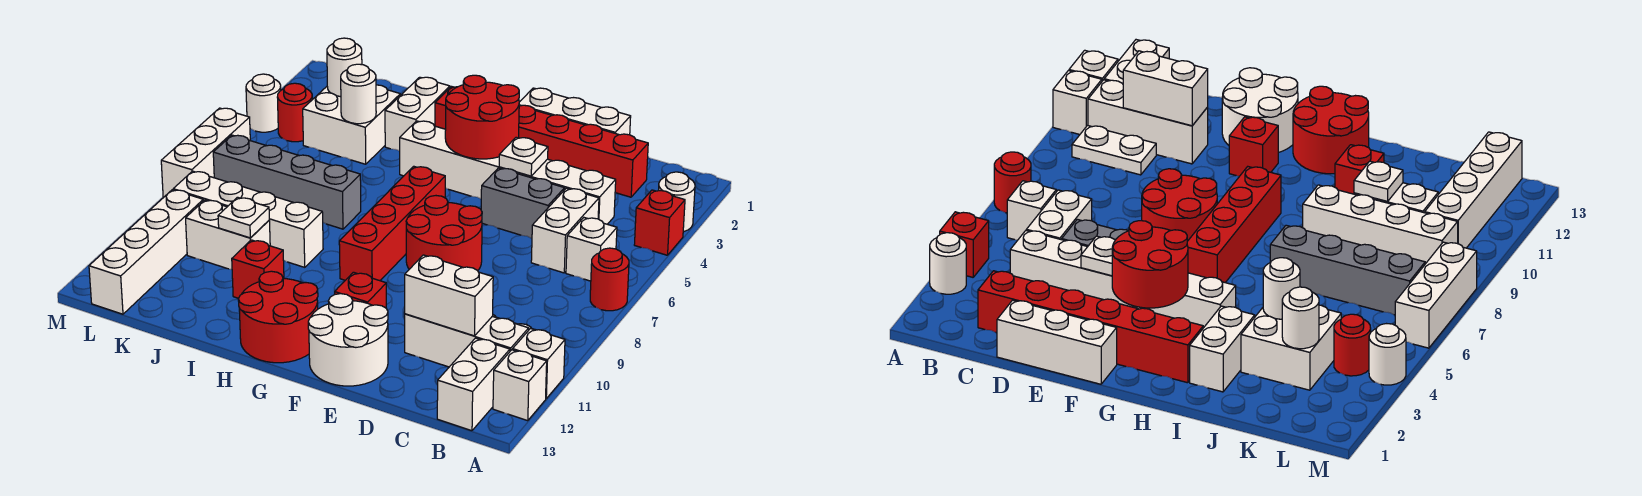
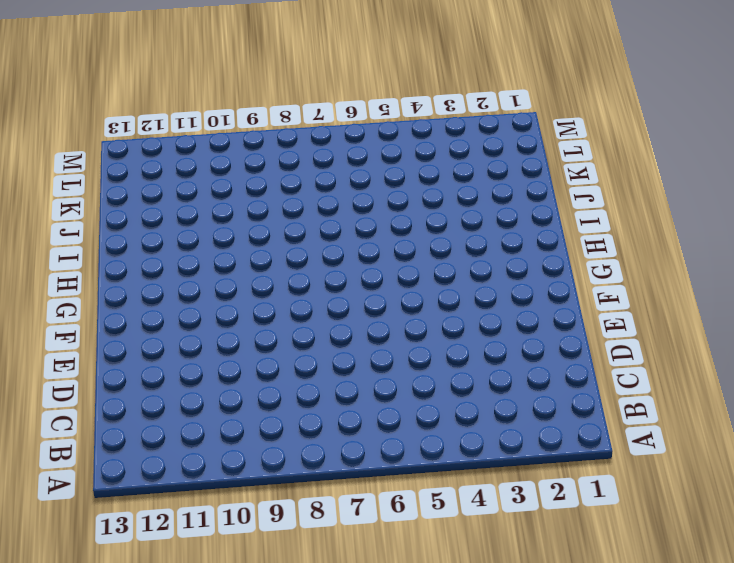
none -> white round brick A3 level 1
none -> red brick A4 level 1
none -> red round brick A7 level 1
none -> white brick A11 level 1

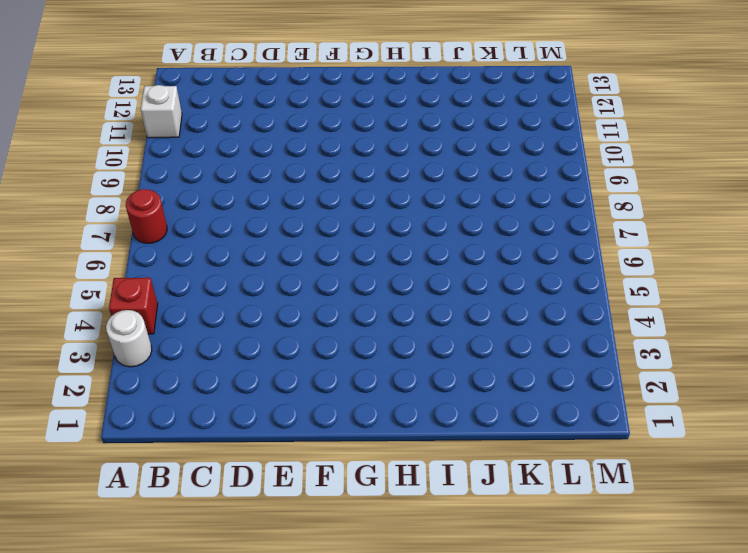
none -> white brick A12 level 1
none -> white brick B6 level 1
none -> white plate B10:C10 level 1
none -> white brick B11:D11 level 1

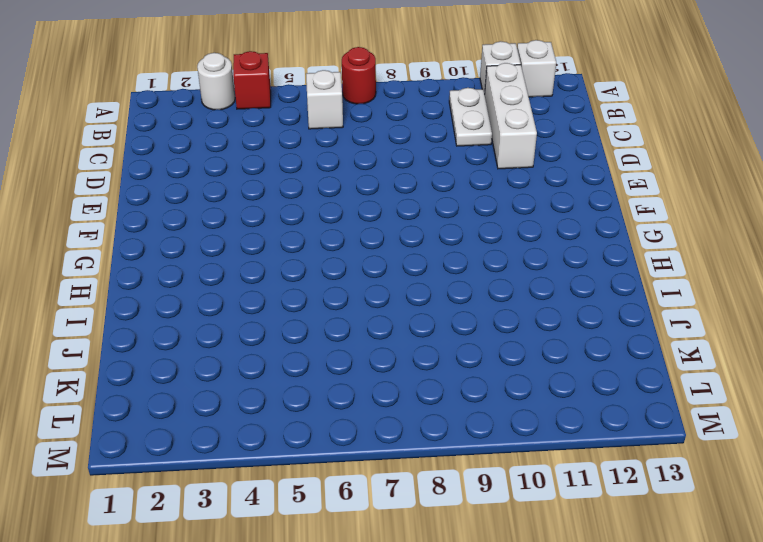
none -> white brick B12:B13 level 1
none -> red brick C2:H2 level 1
none -> white brick C4:H4 level 1
none -> white brick C5:C6 level 1

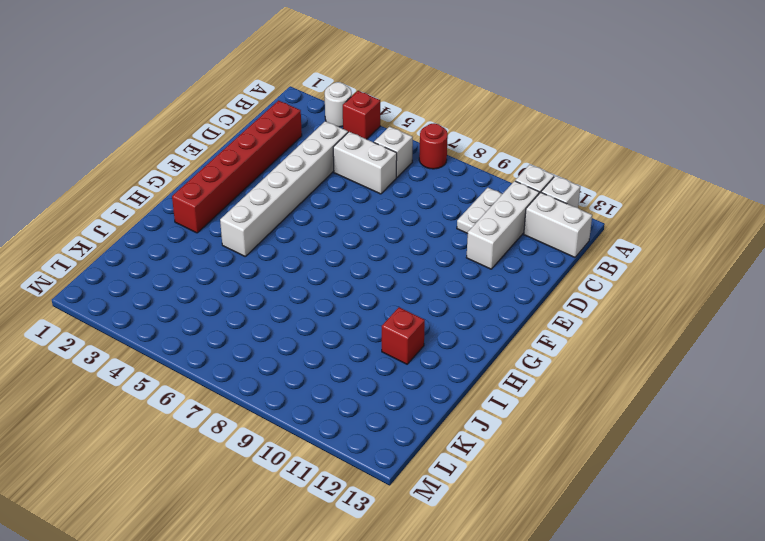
none -> white brick D1:F1 level 1
none -> grey brick D5:E5 level 1
none -> red round brick E7:F8 level 1
none -> white round brick E12:F13 level 1

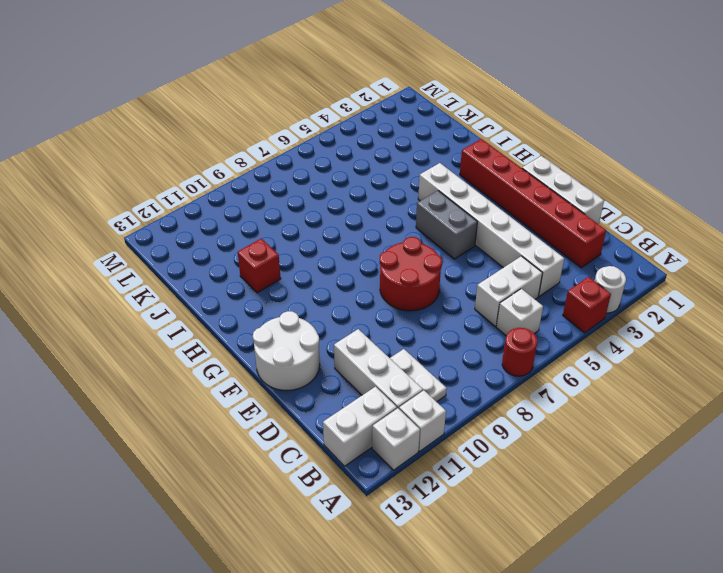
grey brick F5:G5 level 1 -> grey brick D5:E5 level 1
none -> red brick F11 level 1
none -> red brick G6:G9 level 1
none -> red round brick G12:H13 level 1
none -> white brick I2:I3 level 1

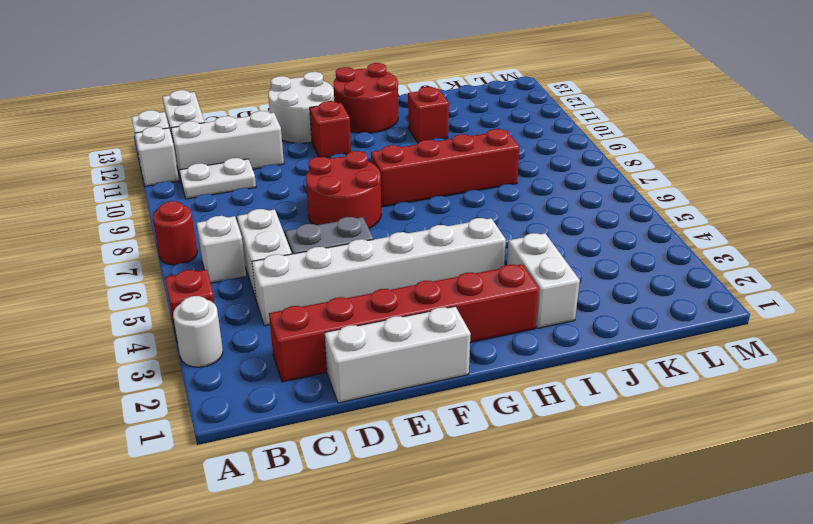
red brick G8:J8 level 1 -> red brick G6:G9 level 1
none -> grey brick I7:L7 level 1
none -> white brick I9:L9 level 1
none -> white brick J3:K4 level 1
none -> white brick J10:K10 level 1

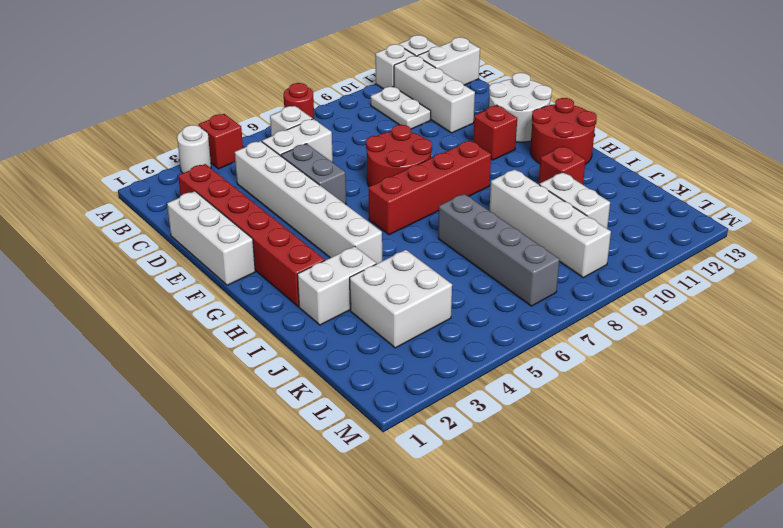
none -> red round brick L4 level 1
none -> white brick L10:L13 level 1
none -> white round brick M4 level 1
none -> white brick M6:M8 level 1

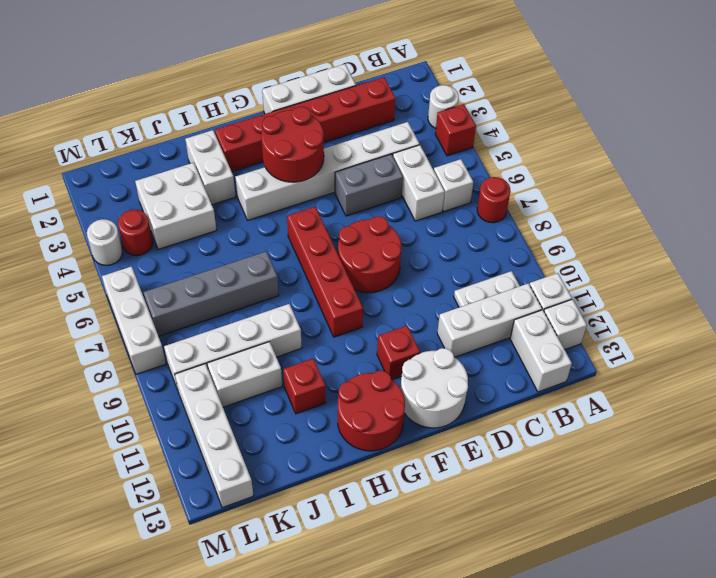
none -> white brick C11:D11 level 2
none -> white plate E4 level 2
none -> white round brick J4 level 2
none -> white plate J10 level 2

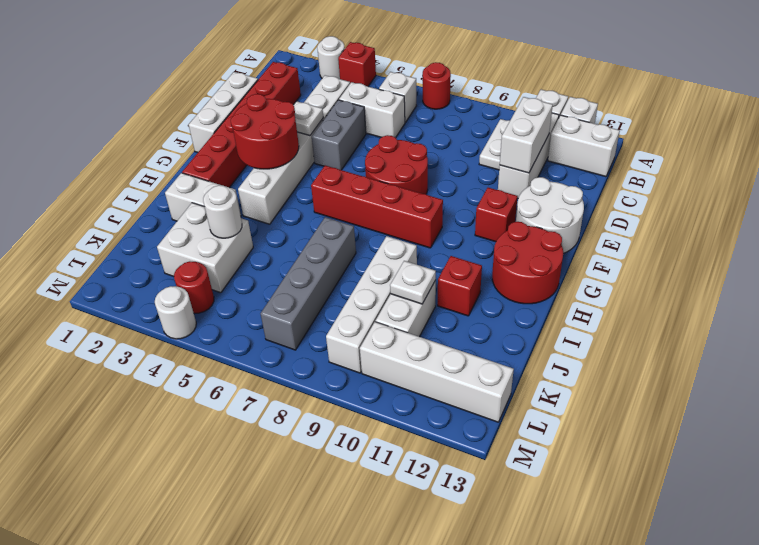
none -> white brick M6:M8 level 1
none -> white round brick K3 level 2

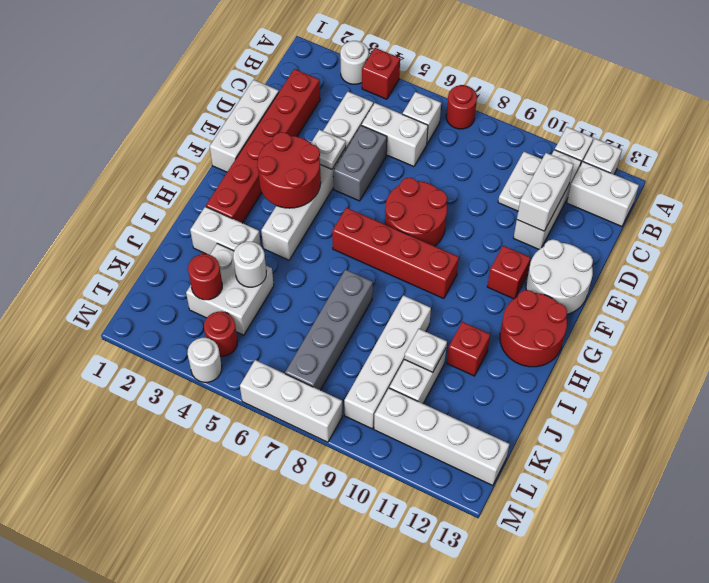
red round brick K3 level 2 -> white round brick K3 level 2

